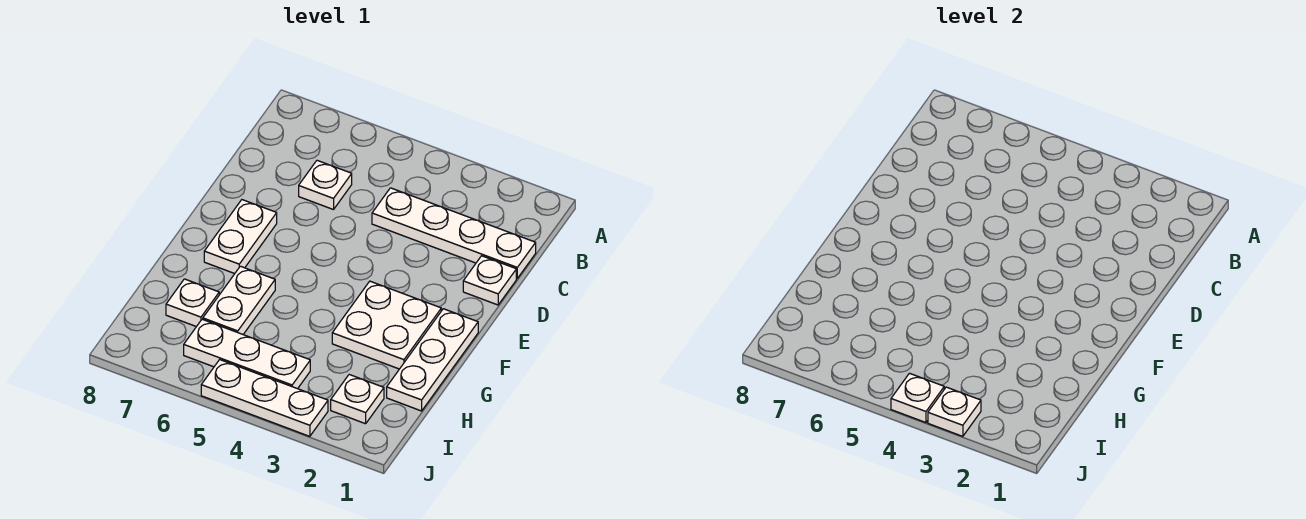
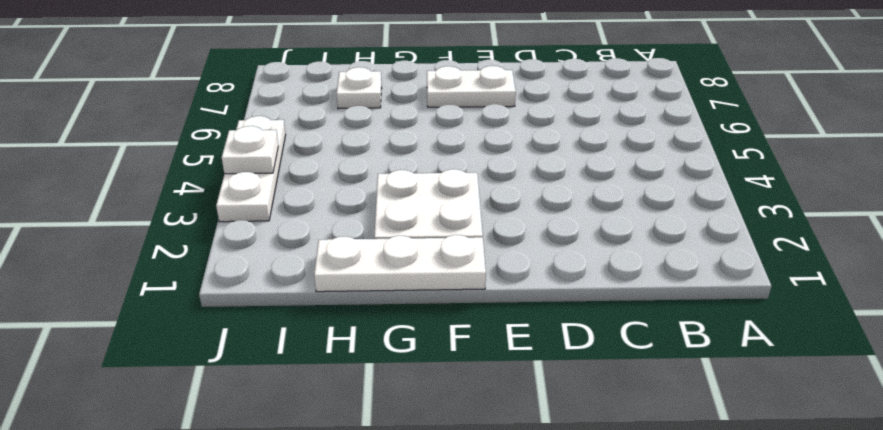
none -> white plate C1:C4 level 1
none -> white plate C6 level 1
none -> white plate D1 level 1

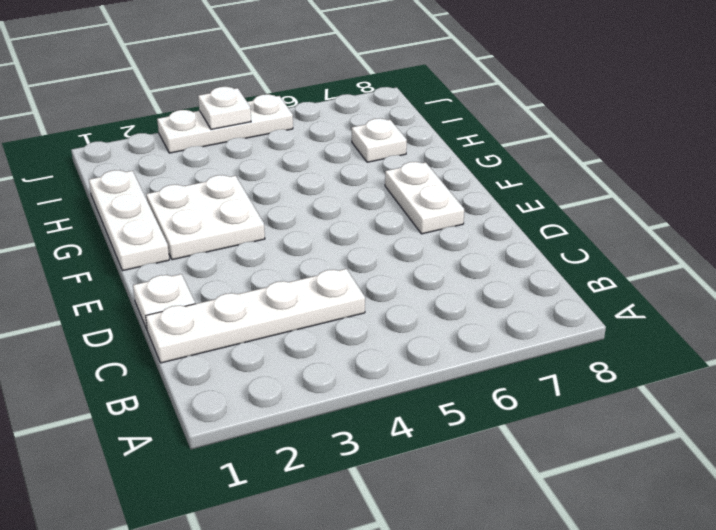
none -> white plate C6 level 1
none -> white plate G6:H6 level 1
none -> white plate I2 level 1

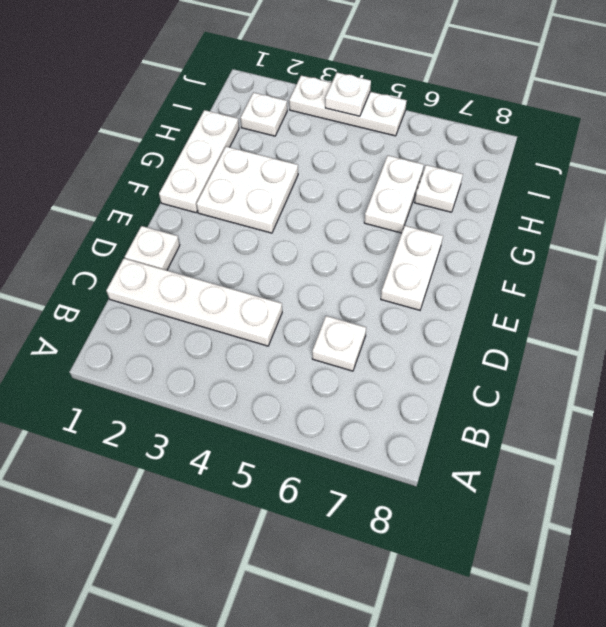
none -> white plate I4:I6 level 1
none -> white plate J3 level 2

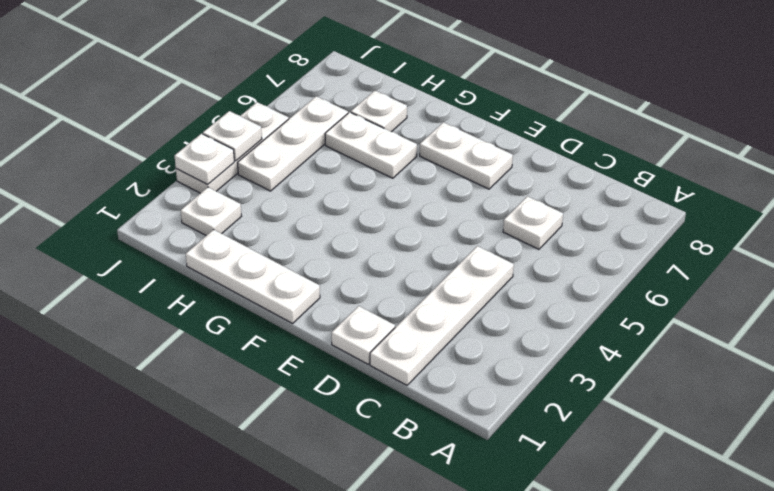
none -> white plate F2:G3 level 1

